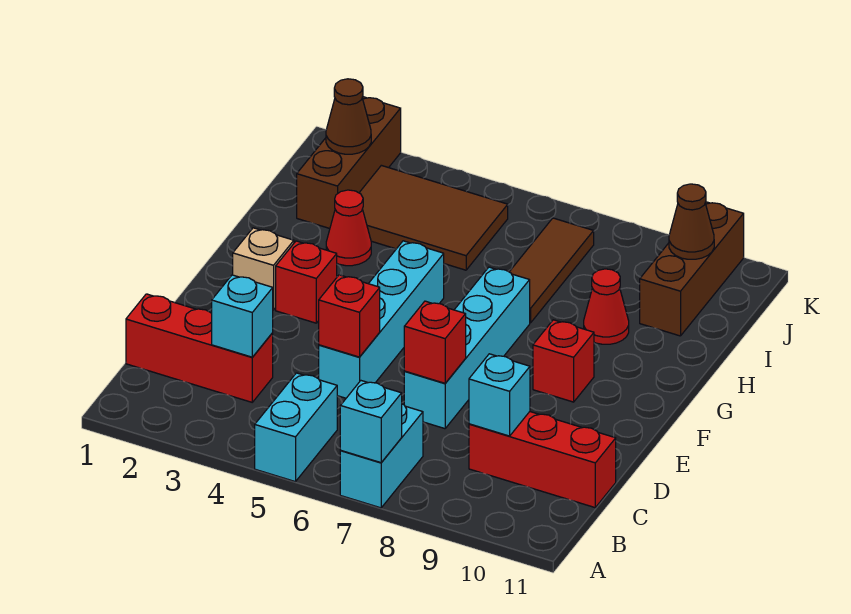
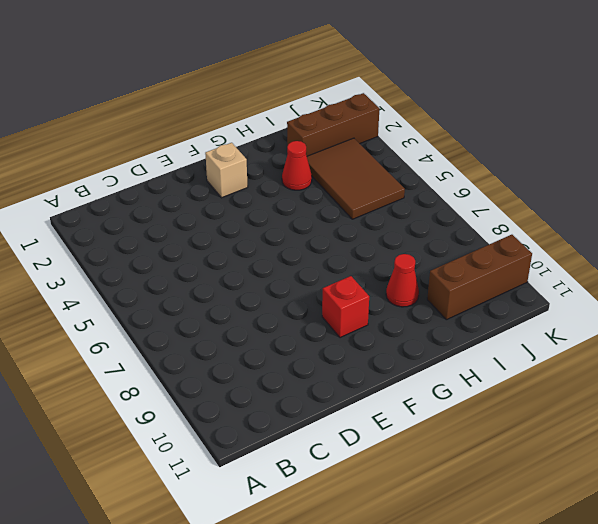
none -> cyan brick A5:B5 level 1
none -> cyan brick A7:B7 level 1
none -> red brick C1:C3 level 1

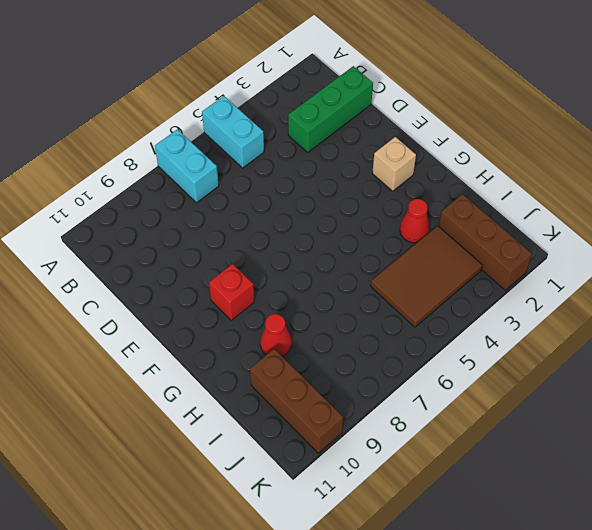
green brick C1:C3 level 1 -> red brick C1:C3 level 1
none -> red brick C9:C11 level 1
none -> cyan brick D5:G5 level 1
none -> cyan brick D7:G7 level 1

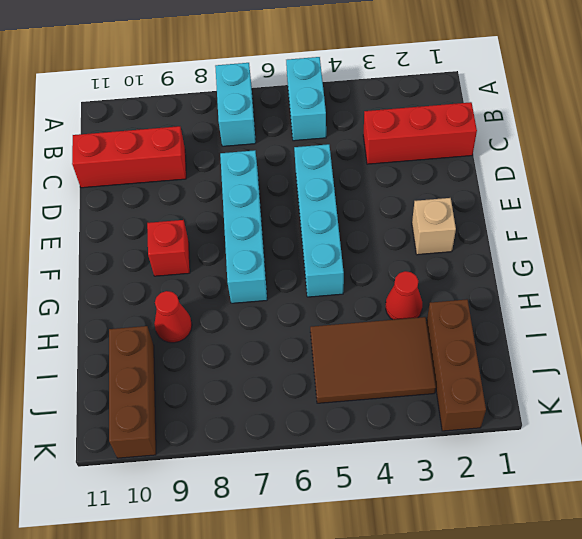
none -> red brick F3 level 1
none -> brown tile H7:J7 level 1
none -> cyan brick A7 level 2

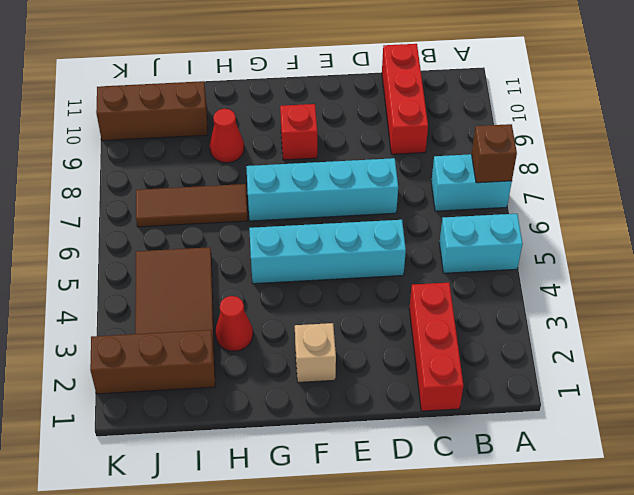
brown brick A7 level 2 -> cyan brick A7 level 2
none -> red brick F3 level 1
none -> cyan brick C3 level 2
none -> cyan brick C9 level 2

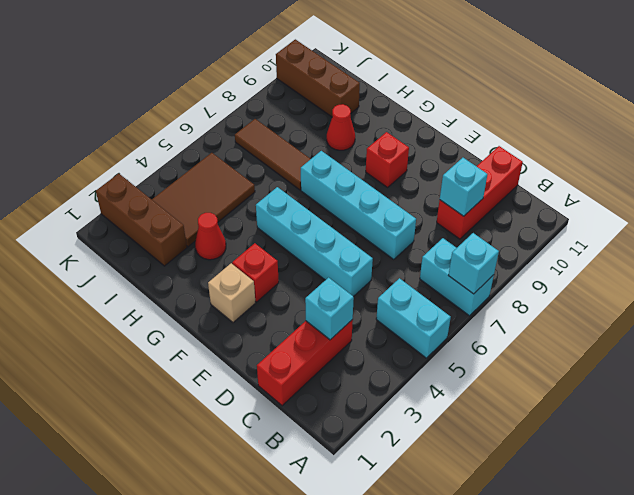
none -> red brick D5 level 2
none -> red brick D7 level 2
none -> brown cone J2 level 2

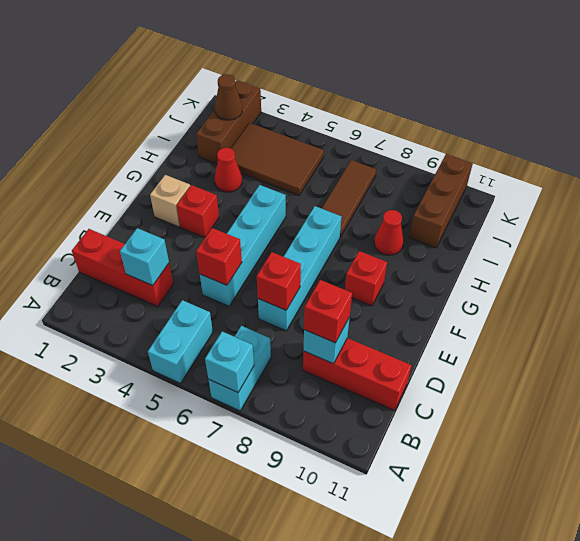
red brick C9 level 3 -> none
none -> brown cone J10 level 2

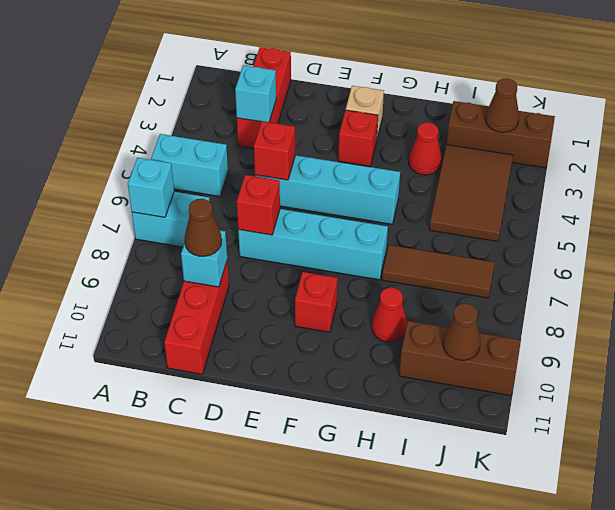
brown cone C9 level 3 -> none

